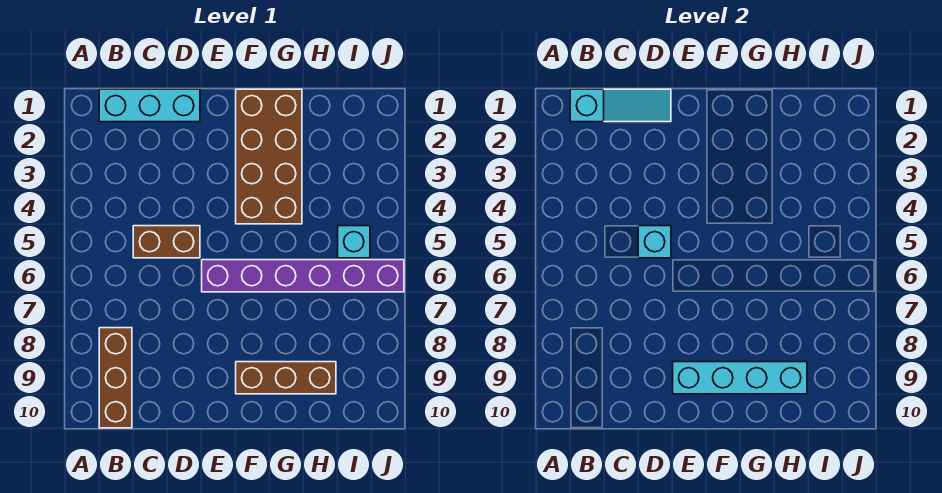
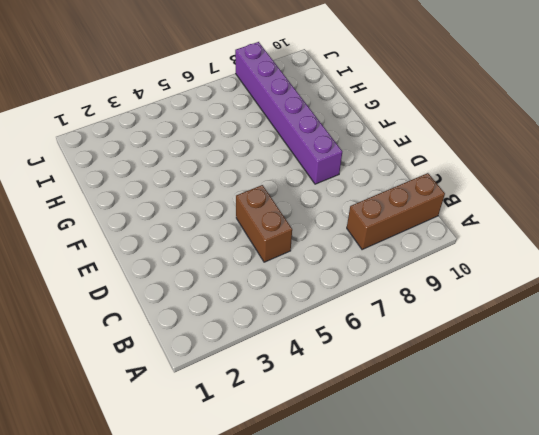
purple brick E8:J8 level 1 -> purple brick E6:J6 level 1
none -> cyan brick B1:D1 level 1
none -> brown brick F1:G4 level 1

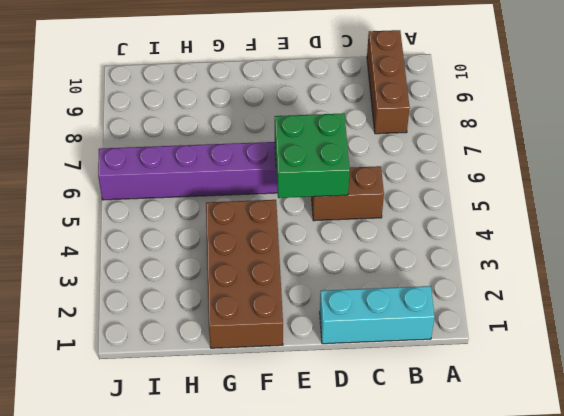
green brick D5:E6 level 2 -> cyan brick D5 level 2
none -> brown brick F9:H9 level 1
none -> cyan brick I5 level 1

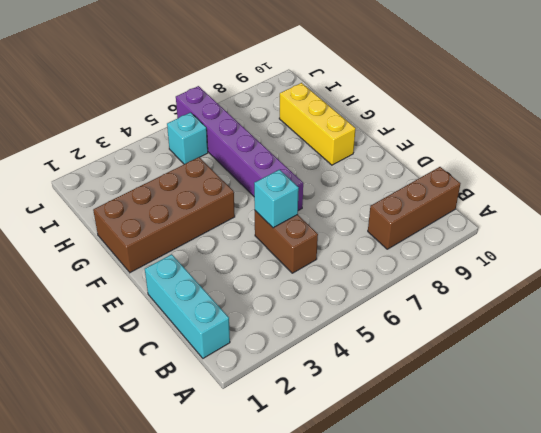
yellow brick F9:H9 level 1 -> brown brick F9:H9 level 1
none -> cyan slope B1:D1 level 2 top B
none -> cyan brick E9:H9 level 2

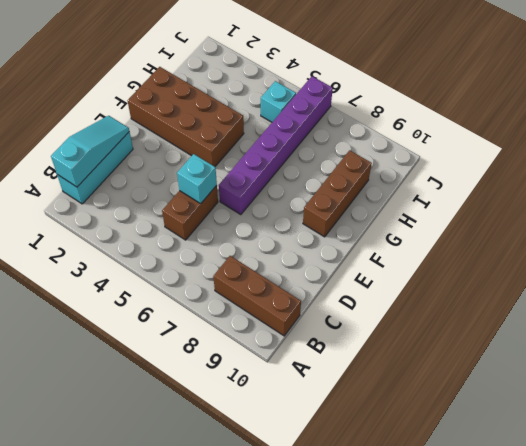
none -> cyan brick E9:H9 level 2

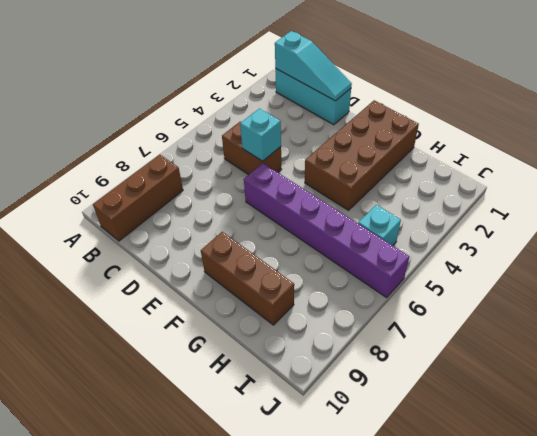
none -> cyan brick E9:H9 level 2

